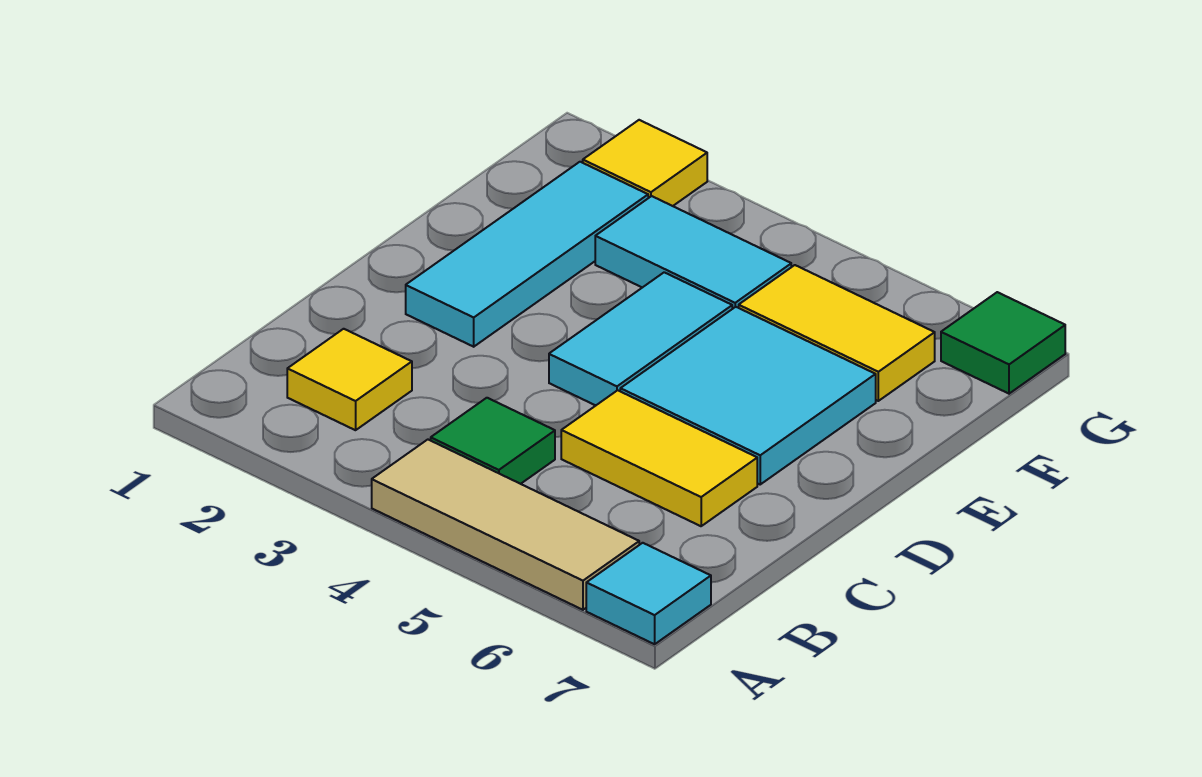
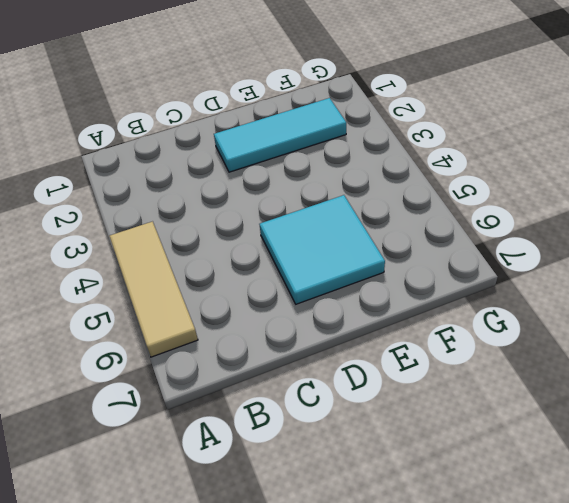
none -> cyan tile A7 level 1
none -> yellow tile B2 level 1
none -> green tile B4 level 1

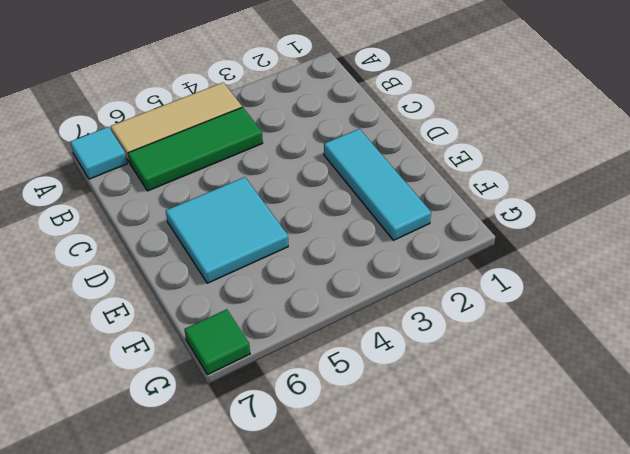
green tile B4:B6 level 1 -> green tile B4 level 1
none -> yellow tile B2 level 1
none -> yellow tile C5:C6 level 1
none -> cyan tile D4:E4 level 1

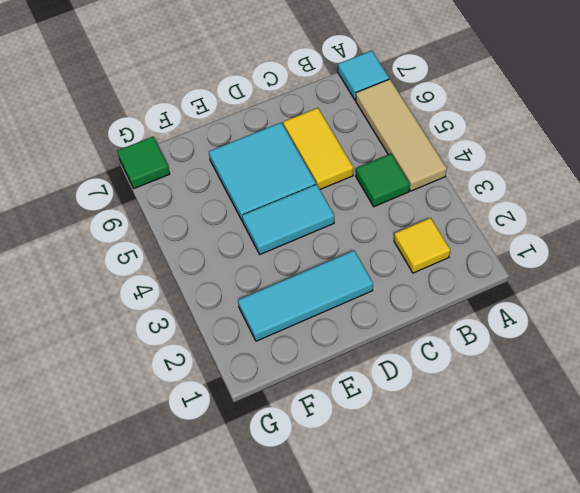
none -> cyan tile F3:F4 level 1
none -> yellow tile F5:F6 level 1
none -> yellow tile G2 level 1

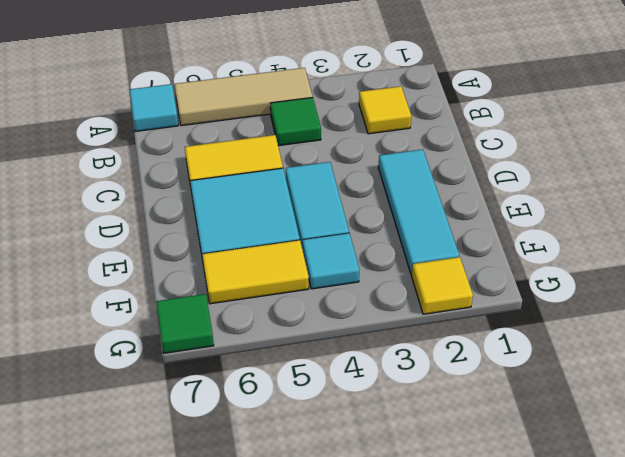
cyan tile F4 level 1 -> cyan tile F3:F4 level 1

